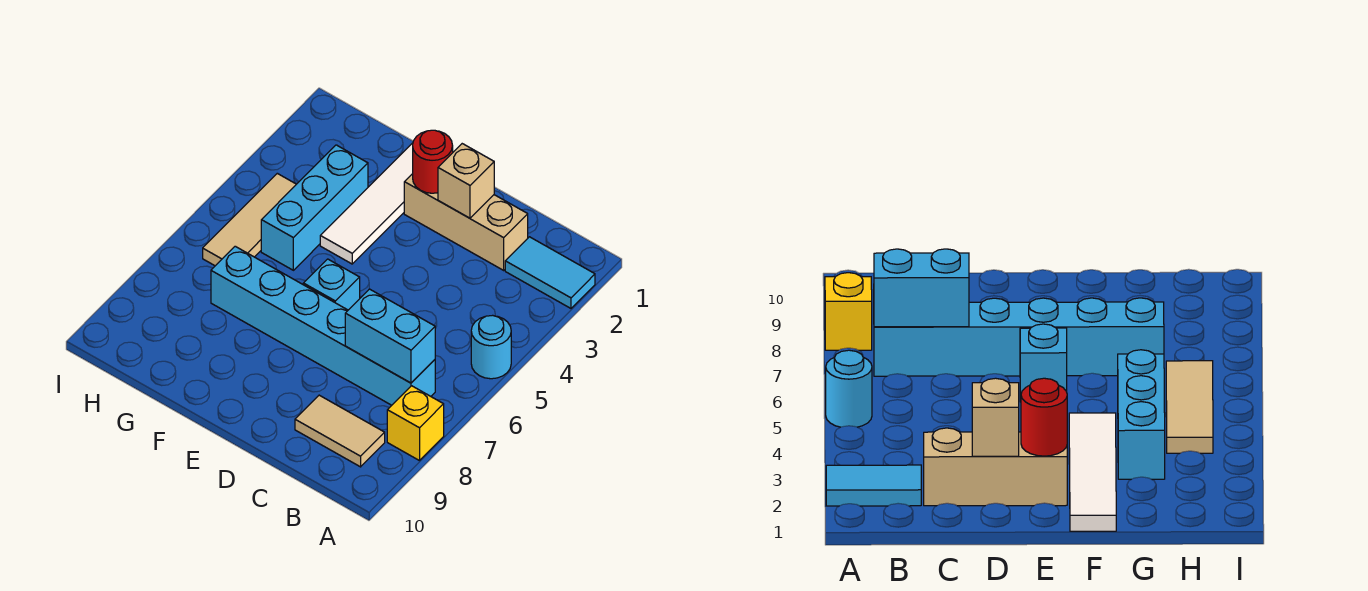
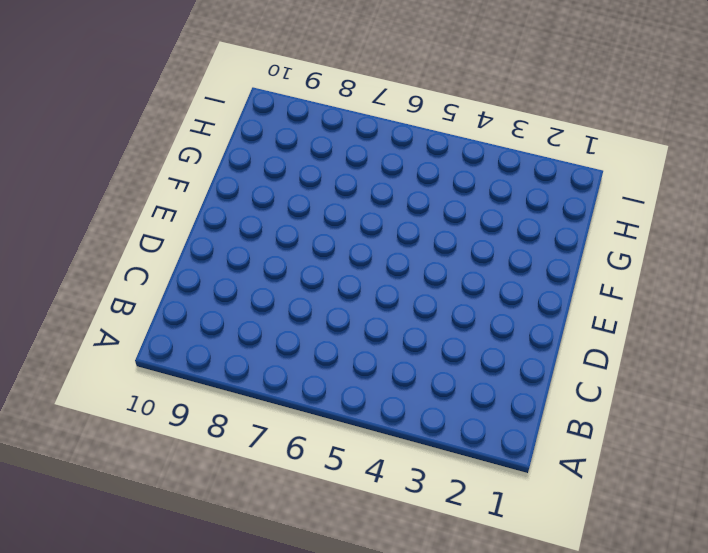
none -> cyan tile A2:B2 level 1
none -> cyan round brick A5 level 1
none -> yellow brick A8 level 1

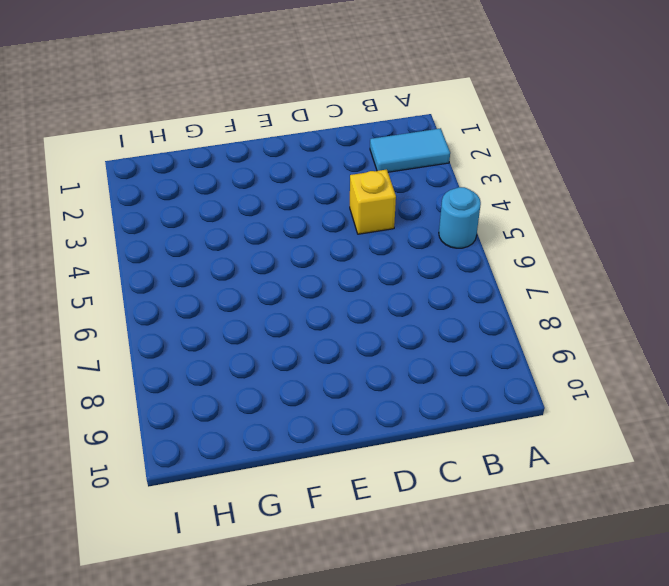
yellow brick C4 level 1 -> yellow brick A8 level 1
none -> cyan brick B7:G7 level 1
none -> tan tile B9:C9 level 1
none -> tan brick C2:E2 level 1

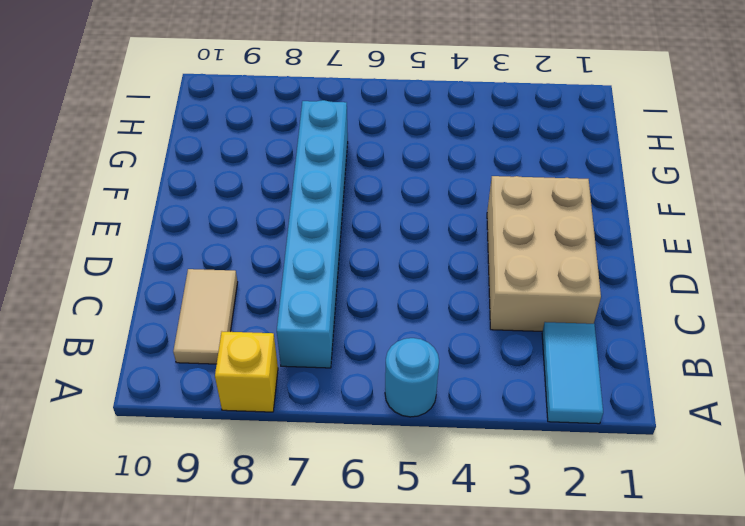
tan brick C2:E3 level 1 -> tan brick C2:E2 level 1
none -> cyan brick E6 level 1
none -> white tile F1:F4 level 1
none -> cyan brick G3:G5 level 1

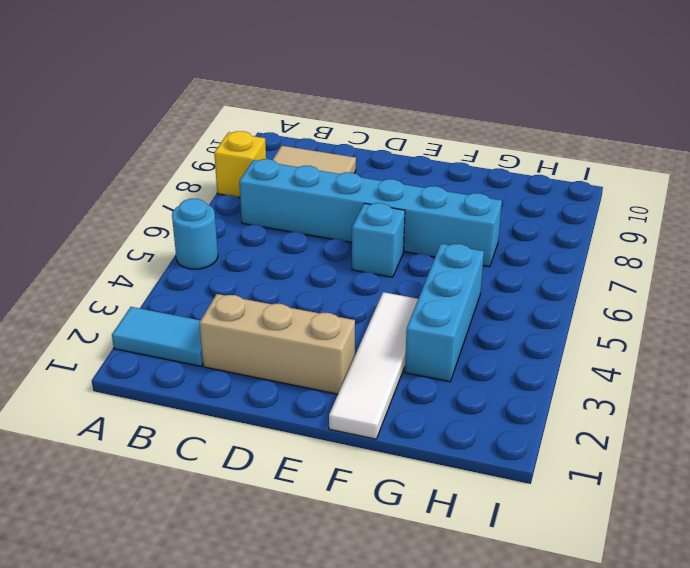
none -> tan tile H4:H6 level 1
none -> cyan brick B7:C7 level 2
none -> tan brick D2 level 2

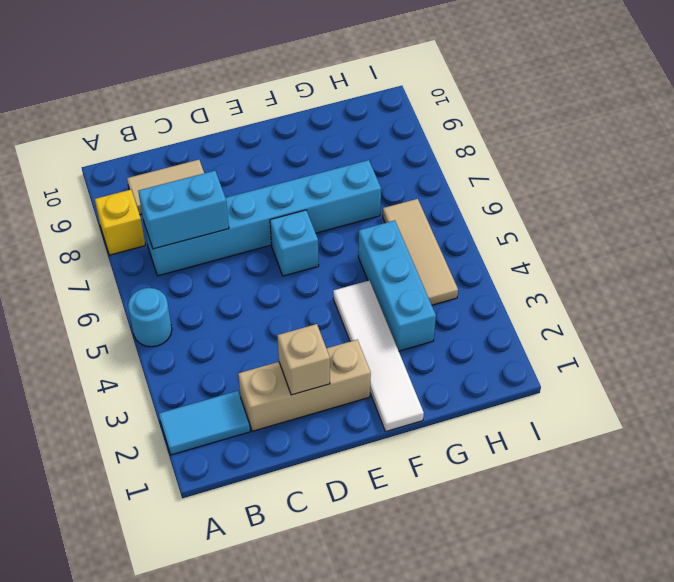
none -> red round brick E2 level 2

